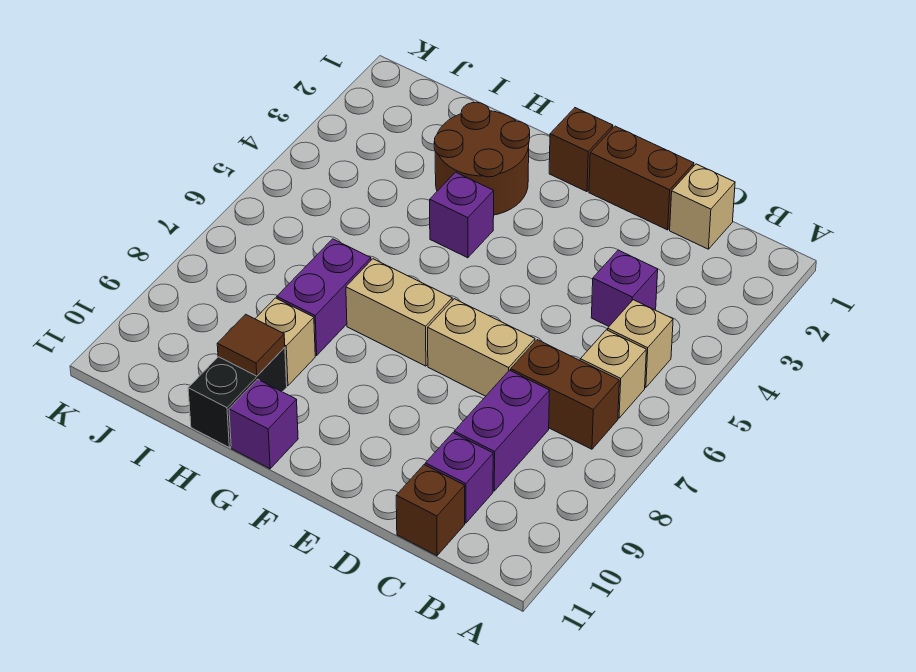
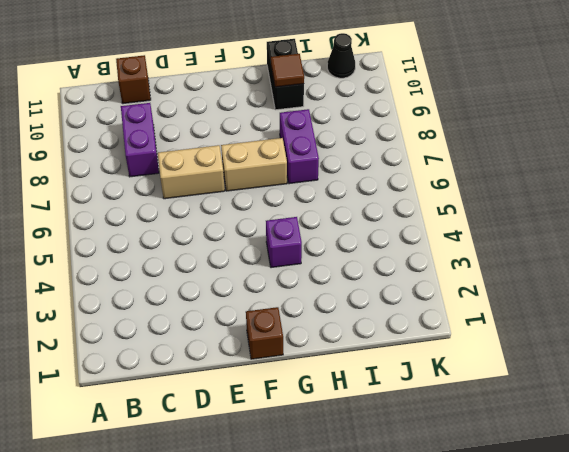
black cone J11 level 1 -> none
none -> tan brick B5 level 1
none -> tan brick B6 level 1
none -> brown brick B7:C7 level 1

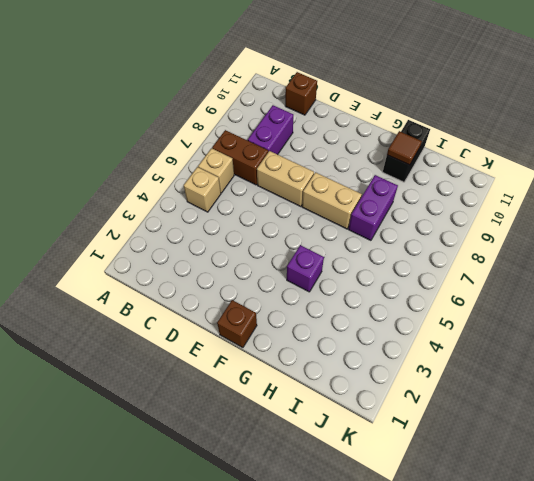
none -> tan brick C1 level 1
none -> purple brick C4 level 1
none -> purple brick C10 level 1

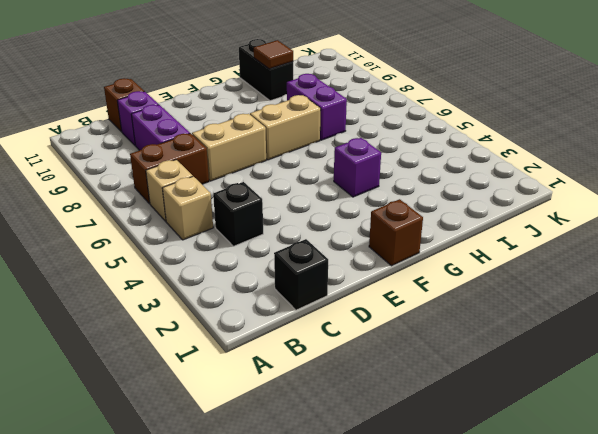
black brick C1 level 1 -> tan brick C1 level 1
black brick C4 level 1 -> purple brick C4 level 1
none -> brown brick D1:E1 level 1
none -> brown round brick G2:H3 level 1
none -> purple brick G11 level 1

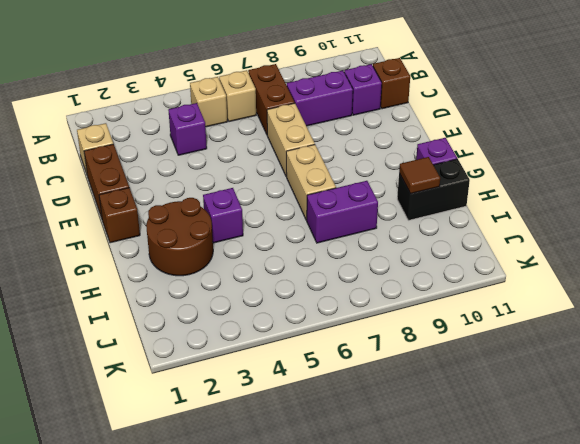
none -> tan brick H9 level 1

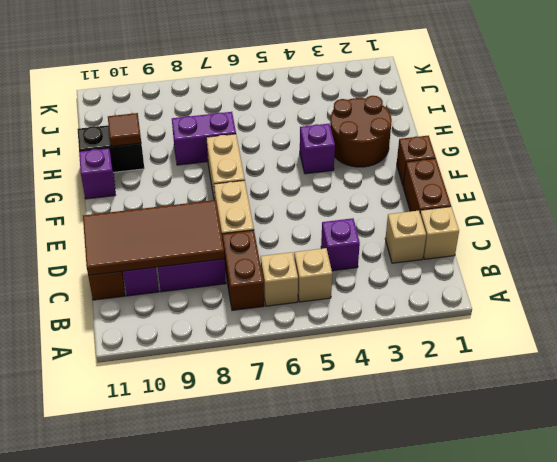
tan brick C2 level 1 -> tan brick H9 level 1
brown tile C8:D11 level 2 -> none

